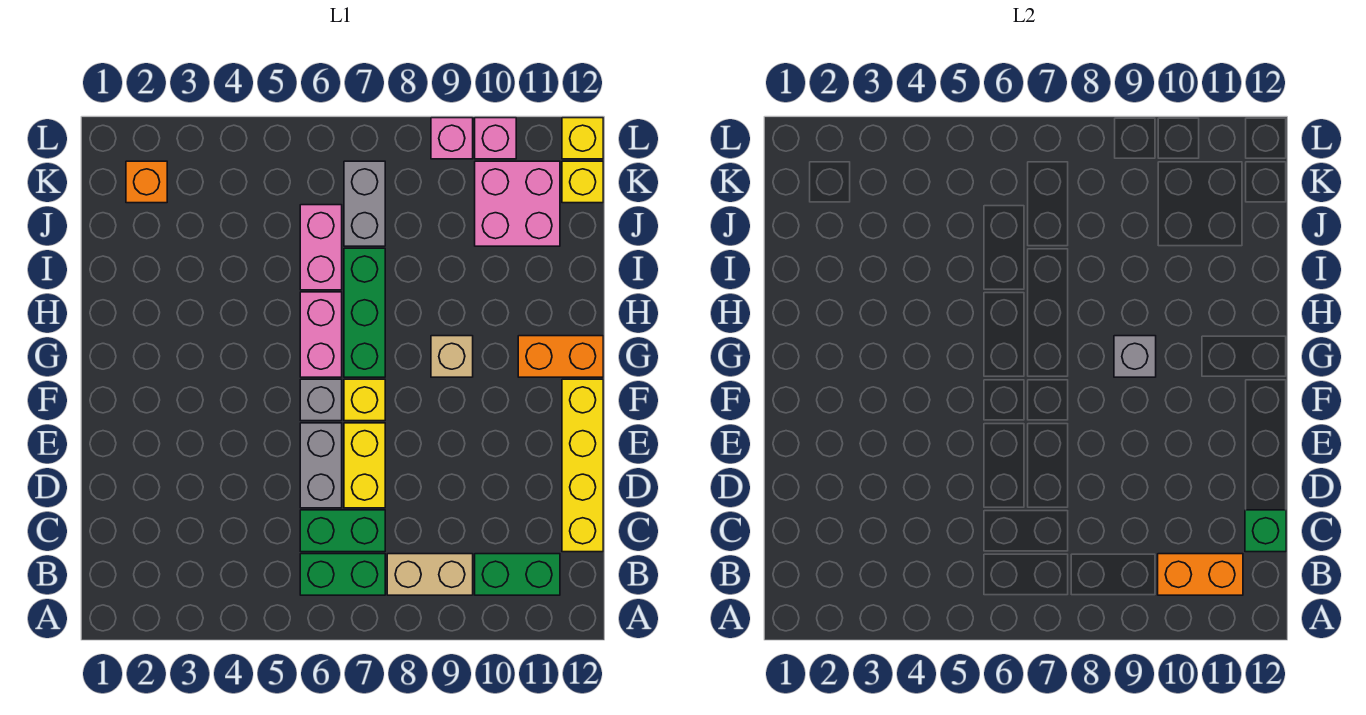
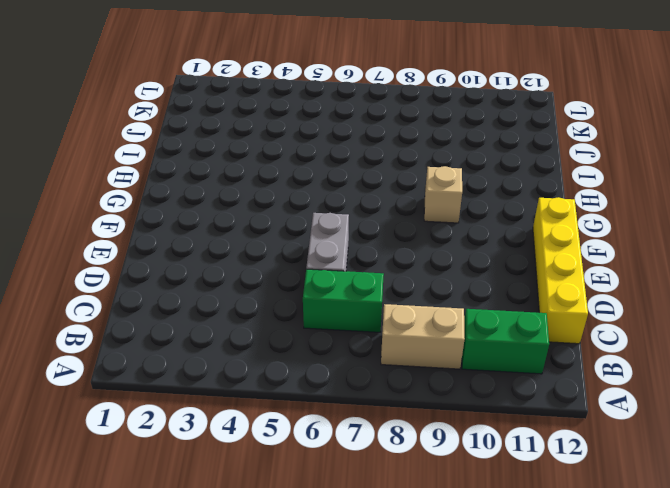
none -> green brick B6:B7 level 1
none -> yellow brick D7:E7 level 1
none -> grey brick F6 level 1

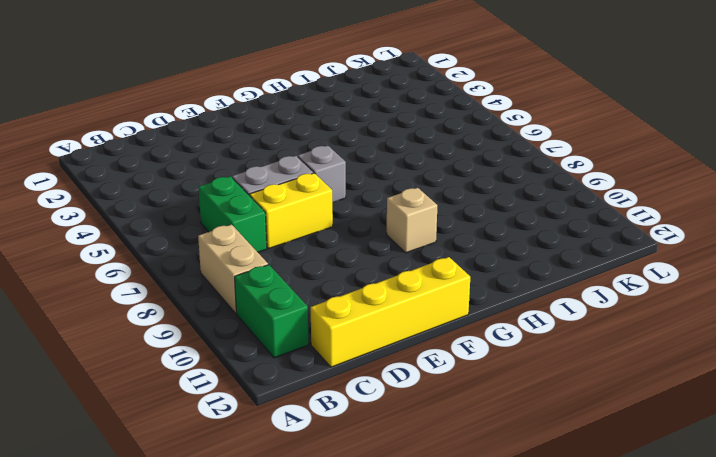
none -> green brick B6:B7 level 1
none -> yellow brick F7 level 1
none -> pink brick G6:H6 level 1

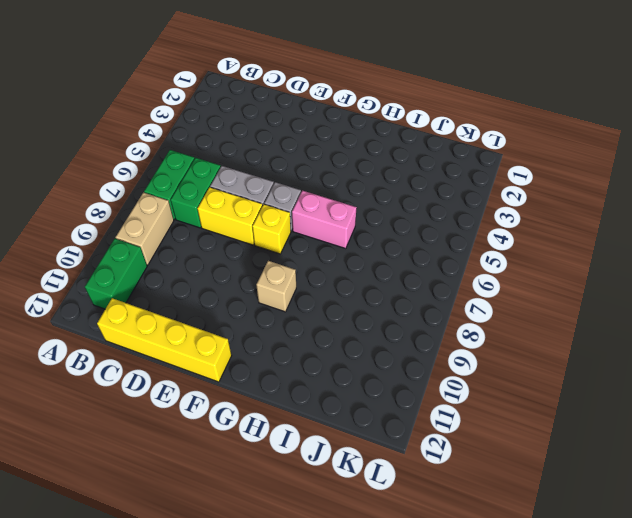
none -> green brick G7:I7 level 1
none -> orange brick G11:G12 level 1
none -> pink brick I6:J6 level 1

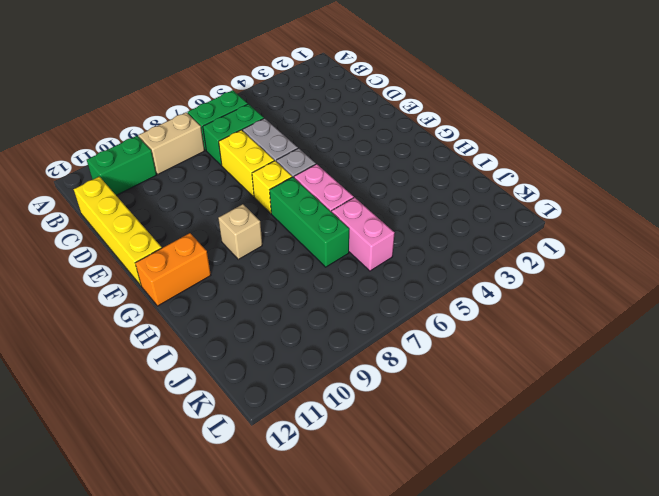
none -> grey brick J7:K7 level 1
none -> pink brick J10:K11 level 1
none -> orange brick K2 level 1

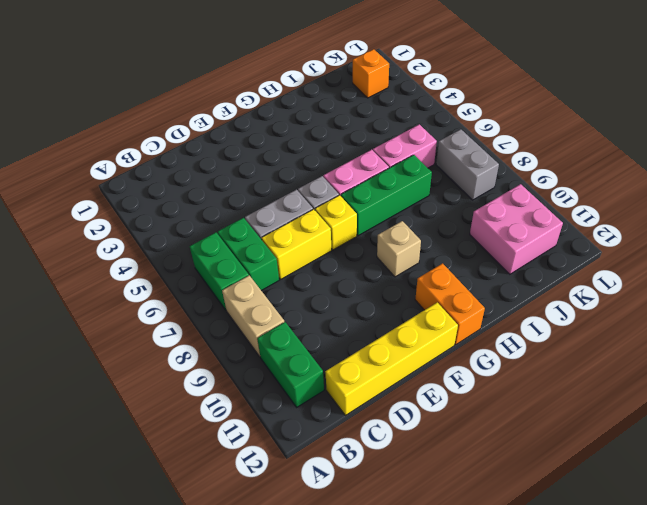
grey brick K7:K8 level 1 -> grey brick J7:K7 level 1
none -> yellow brick K12 level 1
none -> pink brick L9 level 1
none -> pink brick L10 level 1

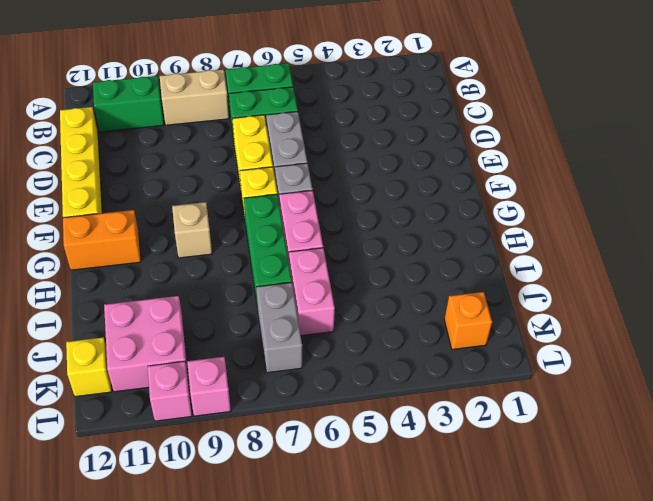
none -> yellow brick L12 level 1
none -> orange brick B10:B11 level 2
none -> green brick C12 level 2

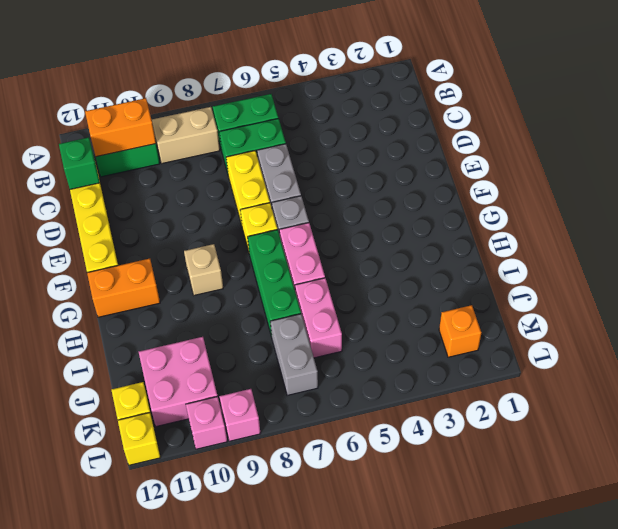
none -> grey brick G9 level 2

